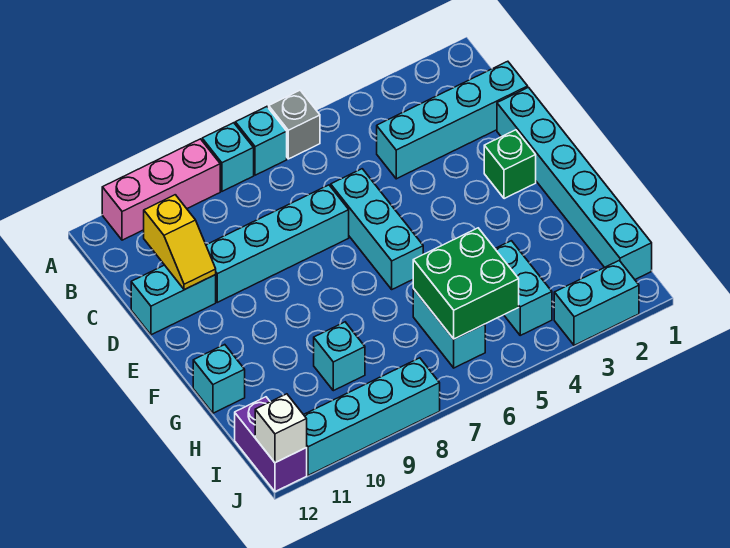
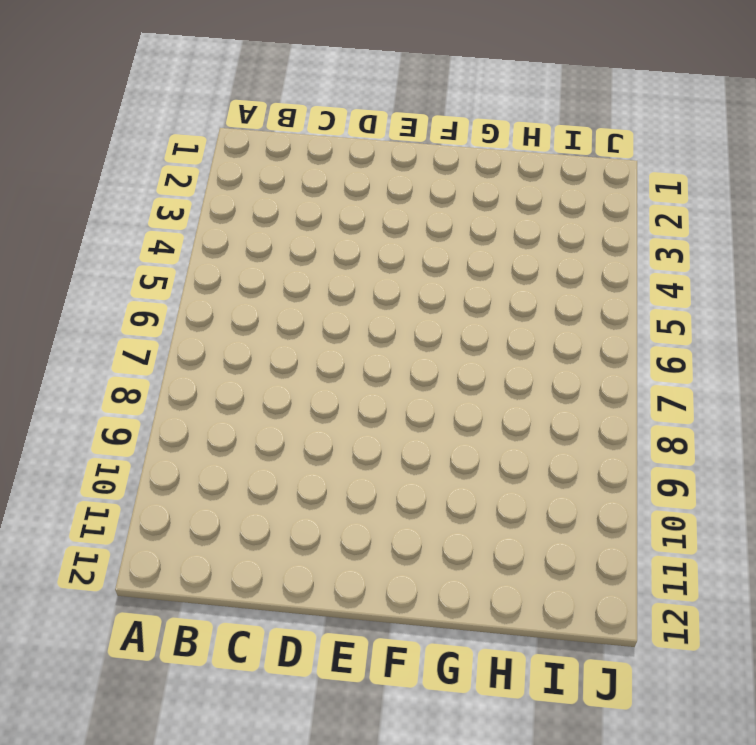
none -> grey brick A6 level 1
none -> cyan brick A7 level 1
none -> cyan brick A8 level 1

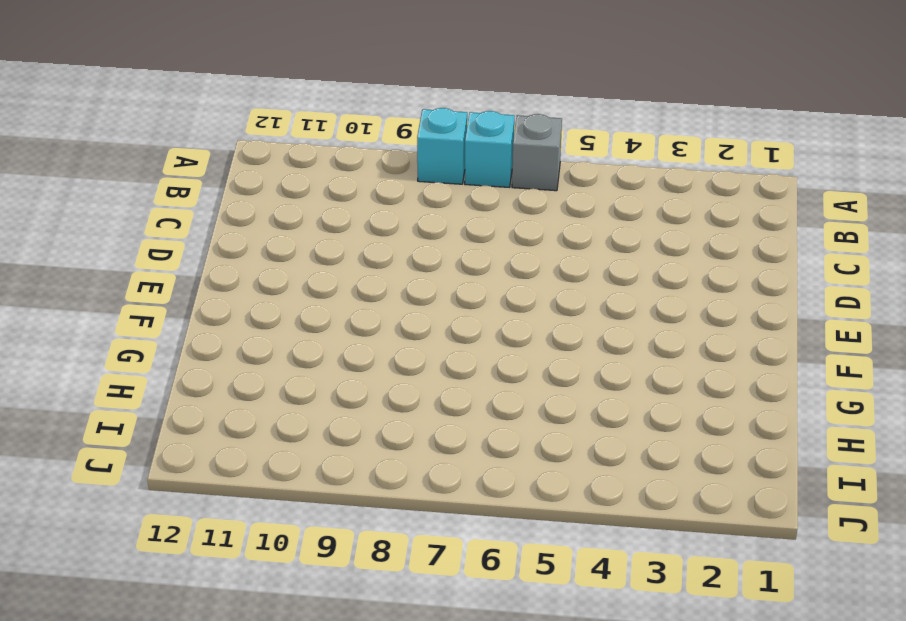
none -> pink brick A9:A11 level 1
none -> cyan brick C1:C4 level 1
none -> cyan brick D1:I1 level 1

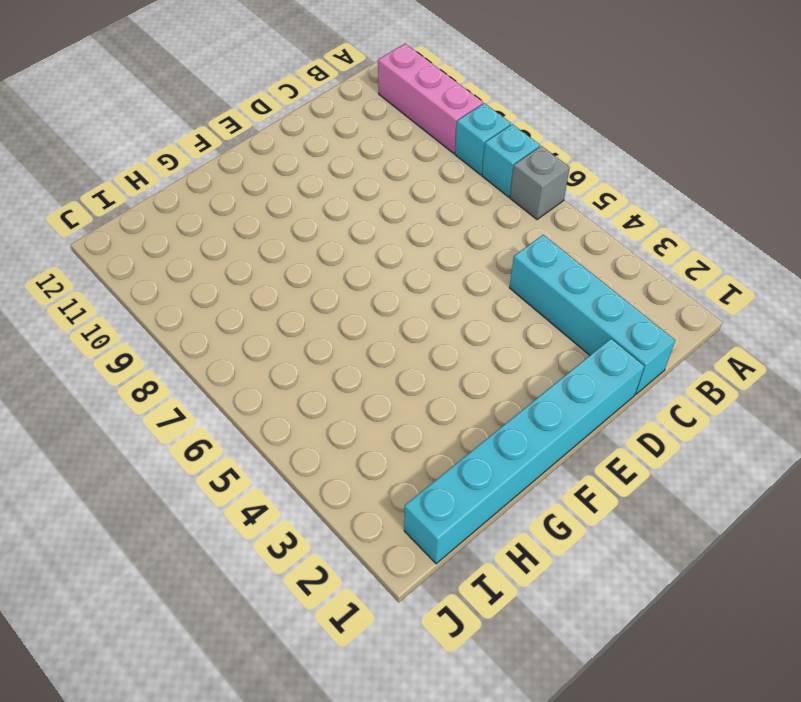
none -> cyan brick D6:F6 level 1
none -> cyan brick D7:D10 level 1
none -> cyan brick D11:D12 level 1

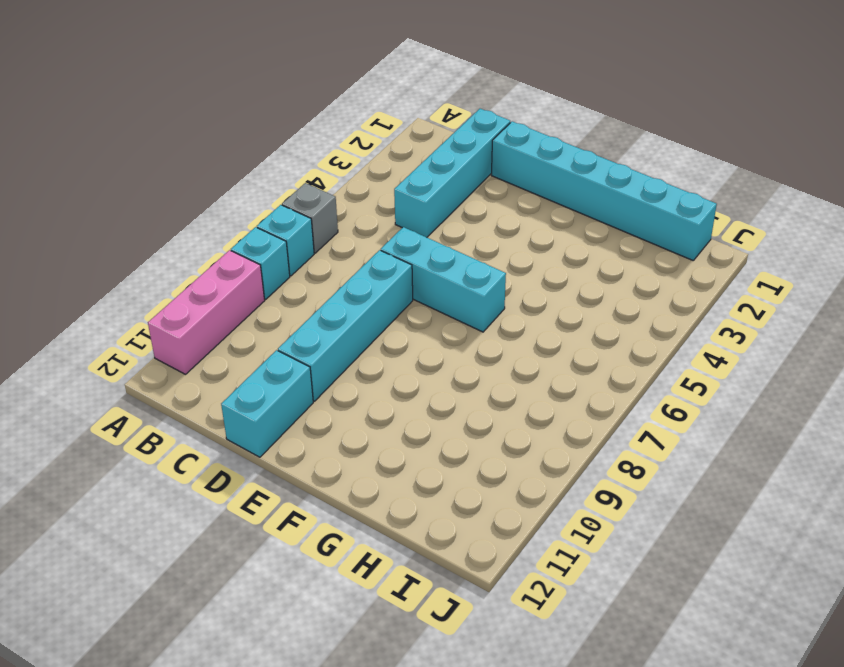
none -> green brick E2 level 1
none -> cyan brick G12 level 1
none -> cyan brick H4:I4 level 1

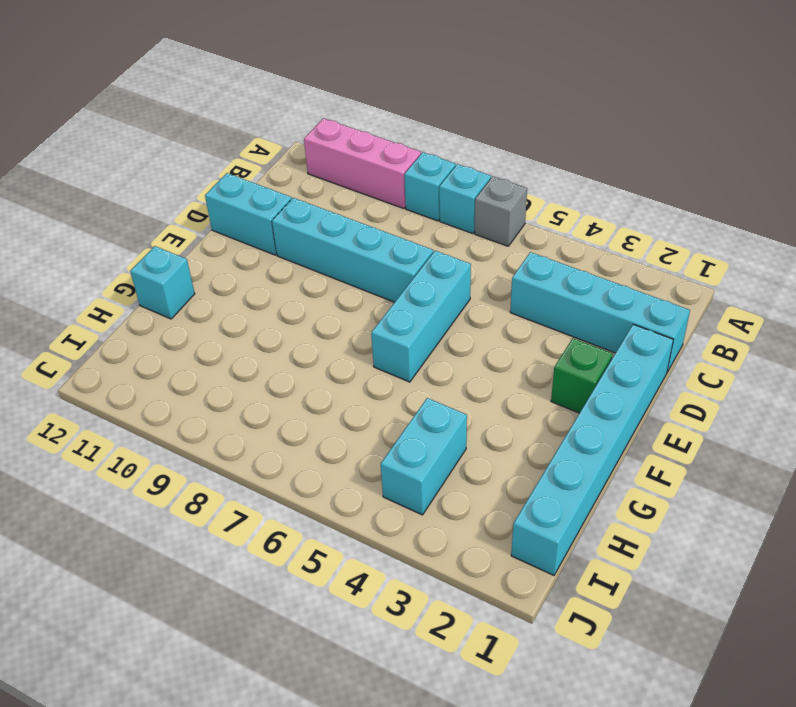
none -> cyan brick H6:I6 level 1
none -> cyan brick H9 level 1
none -> purple brick I12:J12 level 1

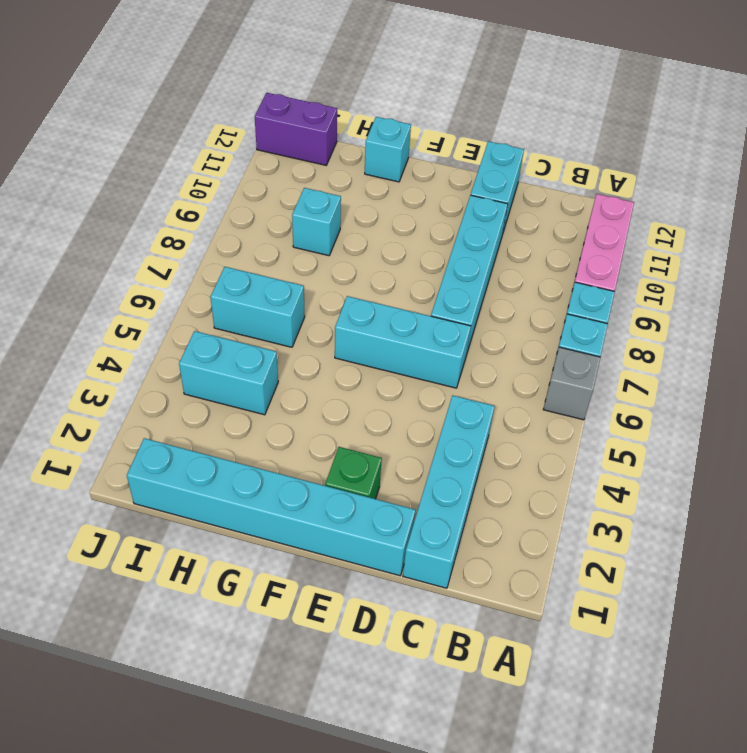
none -> cyan brick J2:J3 level 1
none -> cyan brick J8:J11 level 1
none -> yellow slope C11:D11 level 2 top C

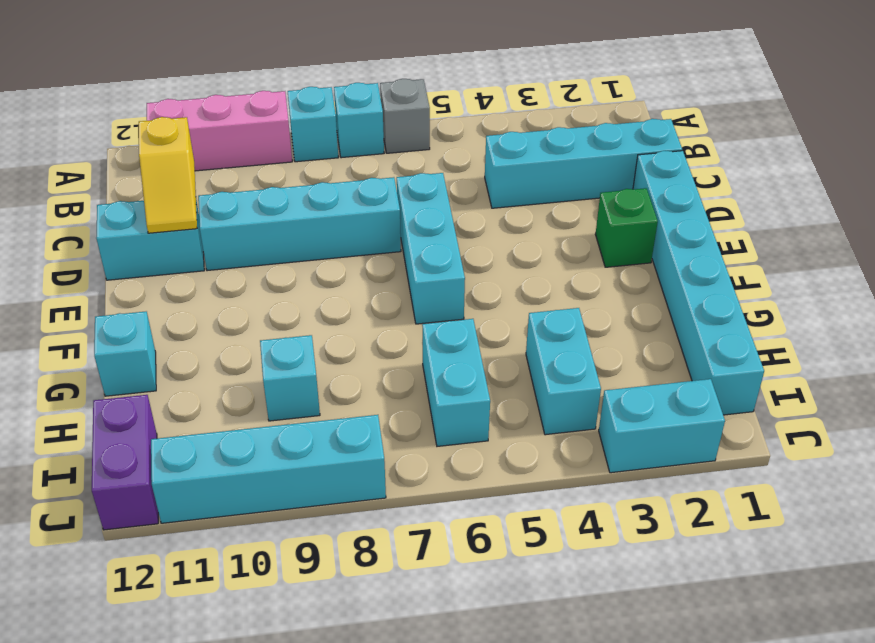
none -> green brick H5:I6 level 2
none -> white brick J12 level 2

